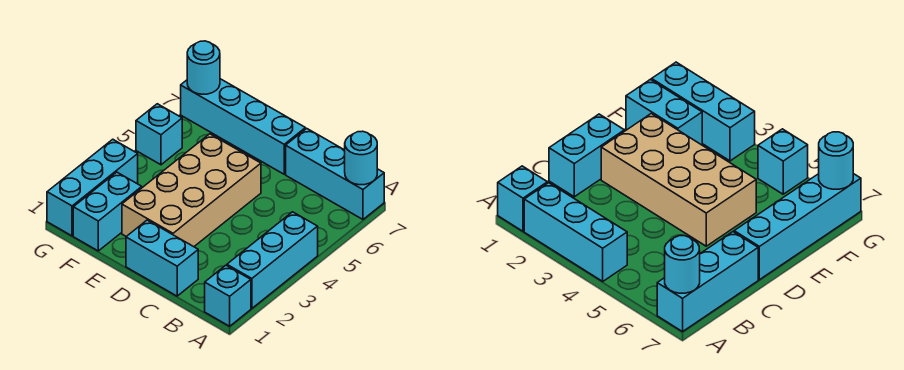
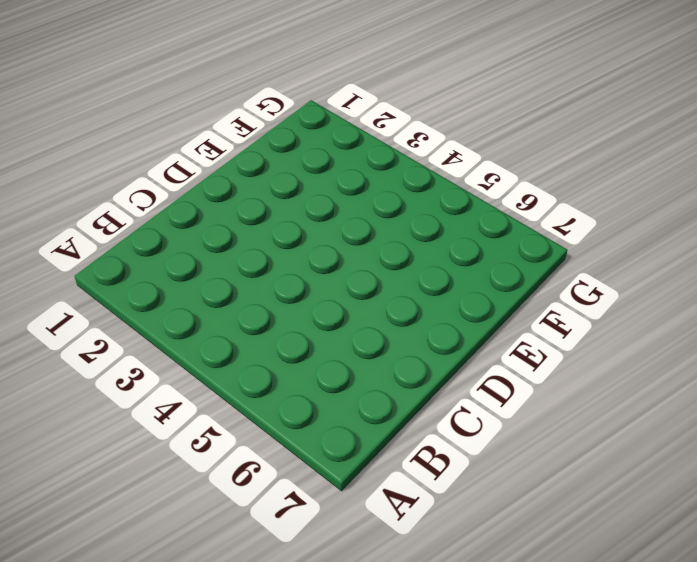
none -> cyan brick A1 level 1
none -> cyan brick A2:A4 level 1

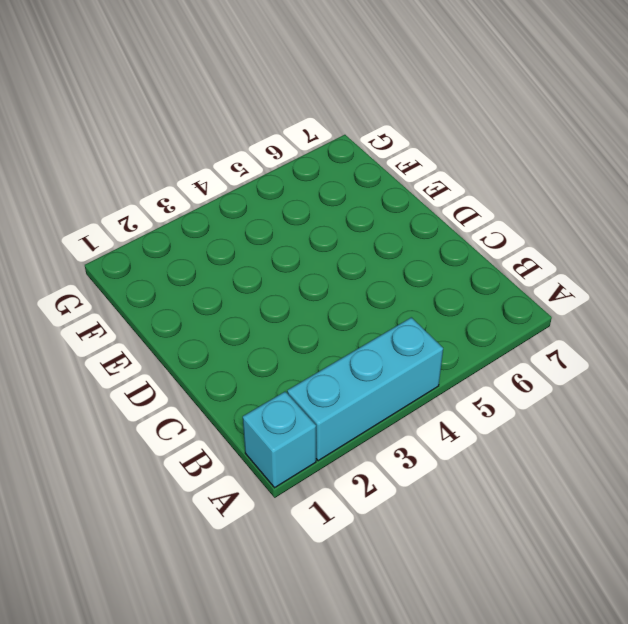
none -> cyan brick A7:C7 level 1
none -> cyan brick C1:D1 level 1

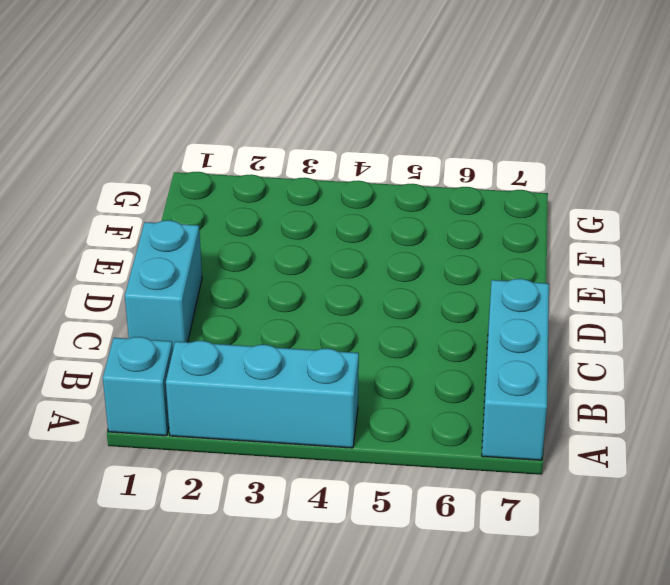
none -> tan brick D2:E5 level 1
none -> cyan brick D7:G7 level 1

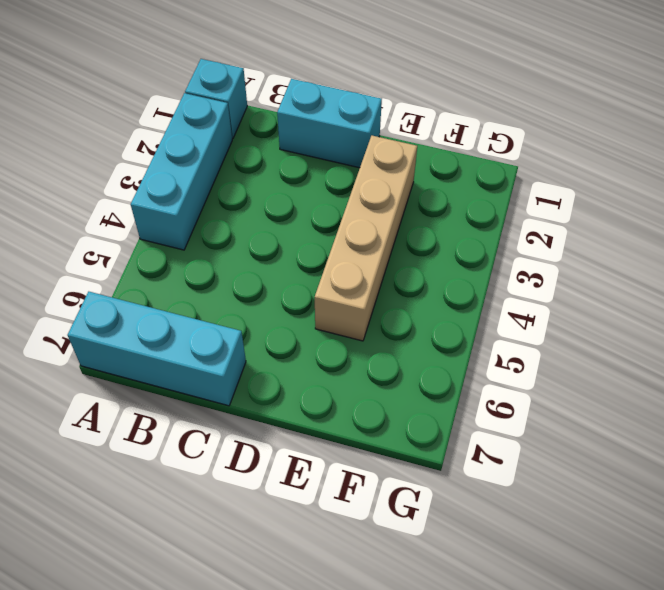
tan brick E2:E5 level 1 -> tan brick D2:E5 level 1
none -> cyan brick D7:G7 level 1
none -> cyan brick F1:F2 level 1

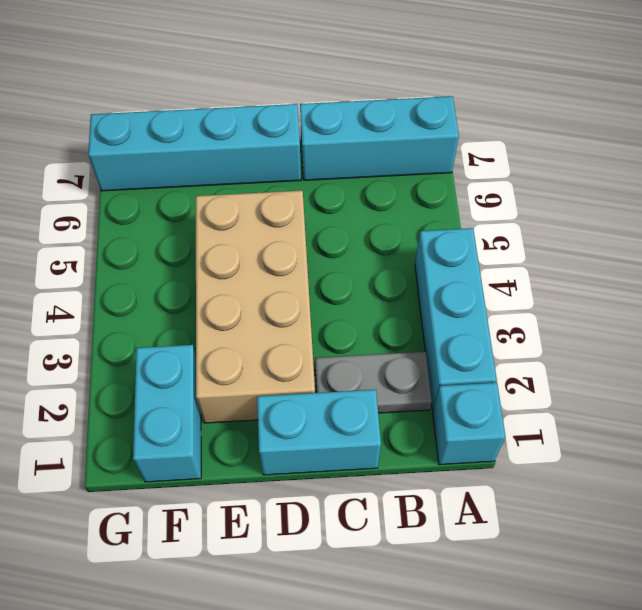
grey plate B2:C2 level 1 -> none
none -> cyan brick G1:G3 level 1
none -> cyan brick G5 level 1

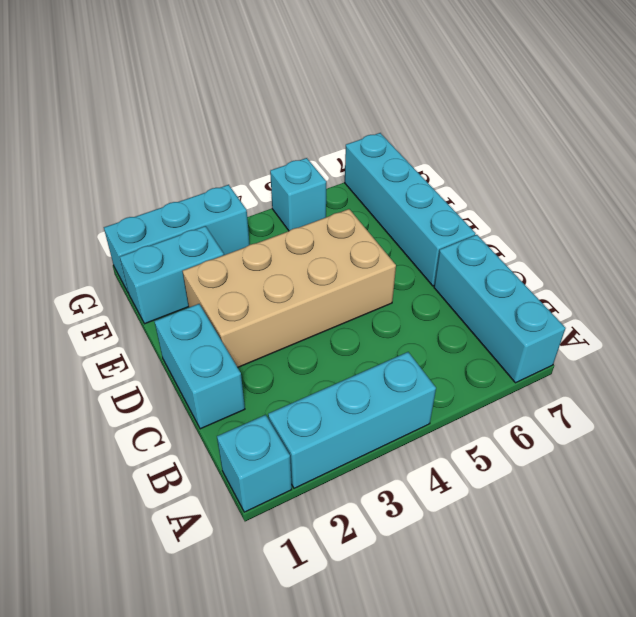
none -> cyan round brick A7 level 2
none -> cyan round brick G7 level 2

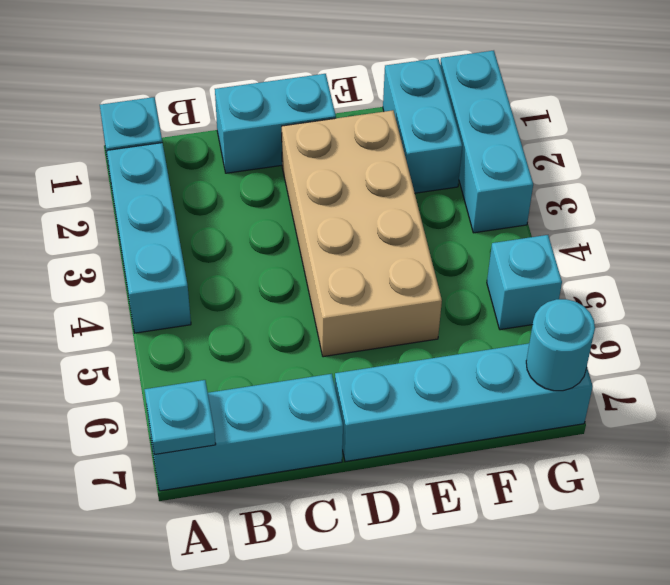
cyan plate A7 level 2 -> cyan round brick A7 level 2

